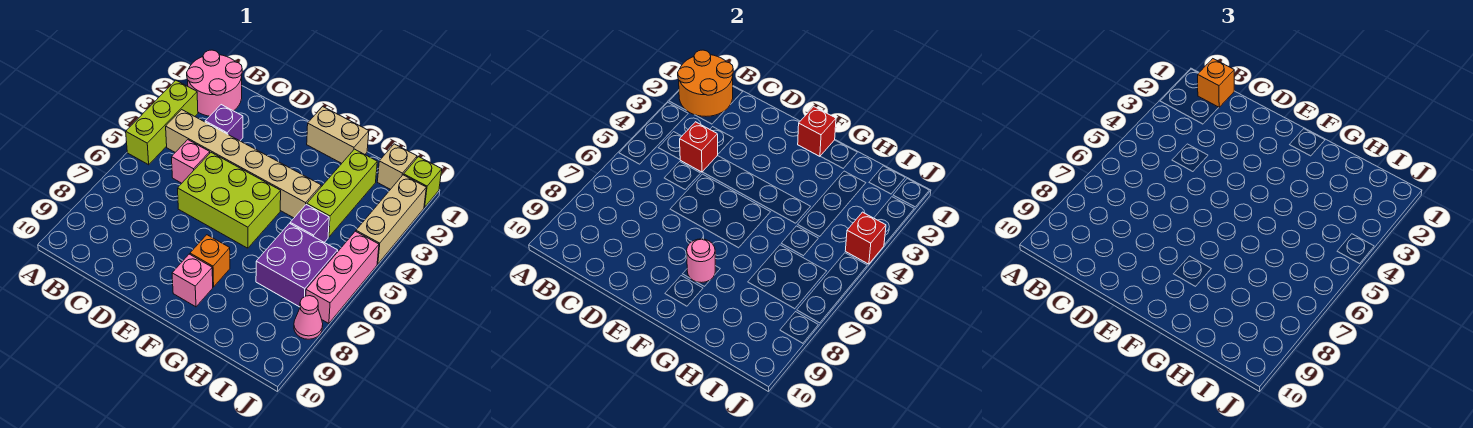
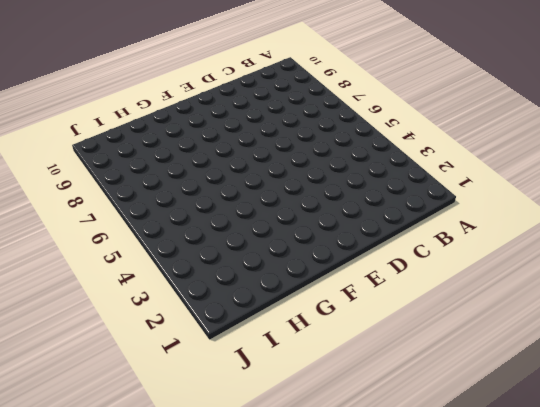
none -> pink round brick A1:B2 level 1
none -> lime brick A3:A5 level 1
none -> tan brick B4:G4 level 1

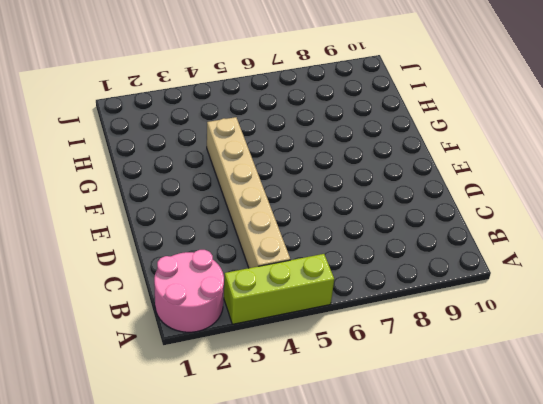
none -> purple brick C3 level 1
none -> pink brick C5 level 1
none -> lime brick D5:F6 level 1

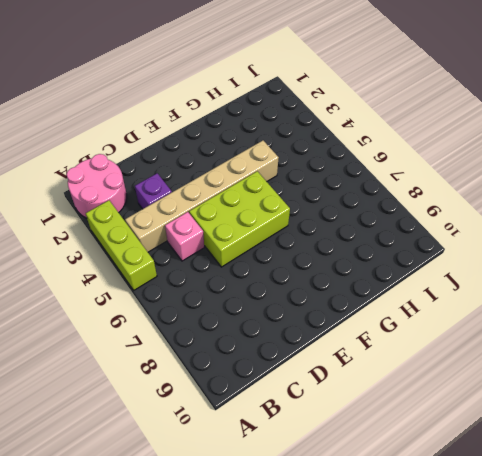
none -> tan brick F1:G1 level 1
none -> orange brick F8 level 1
none -> pink brick F9 level 1

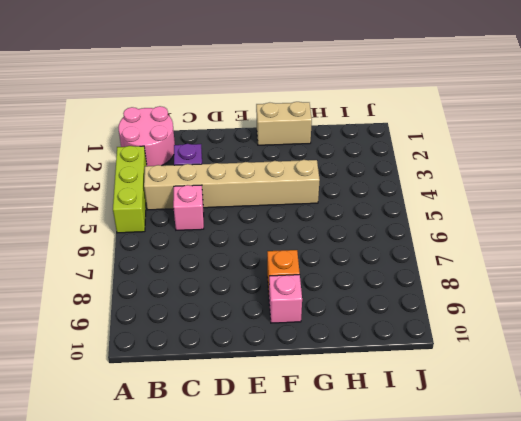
none -> lime brick D5:F6 level 1
none -> lime brick H2:H4 level 1
none -> purple brick H5 level 1

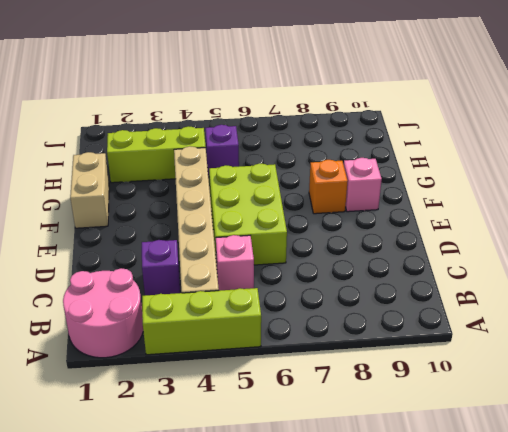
none -> purple brick H6:I7 level 1
none -> tan brick I1 level 1
none -> lime brick J1 level 1

